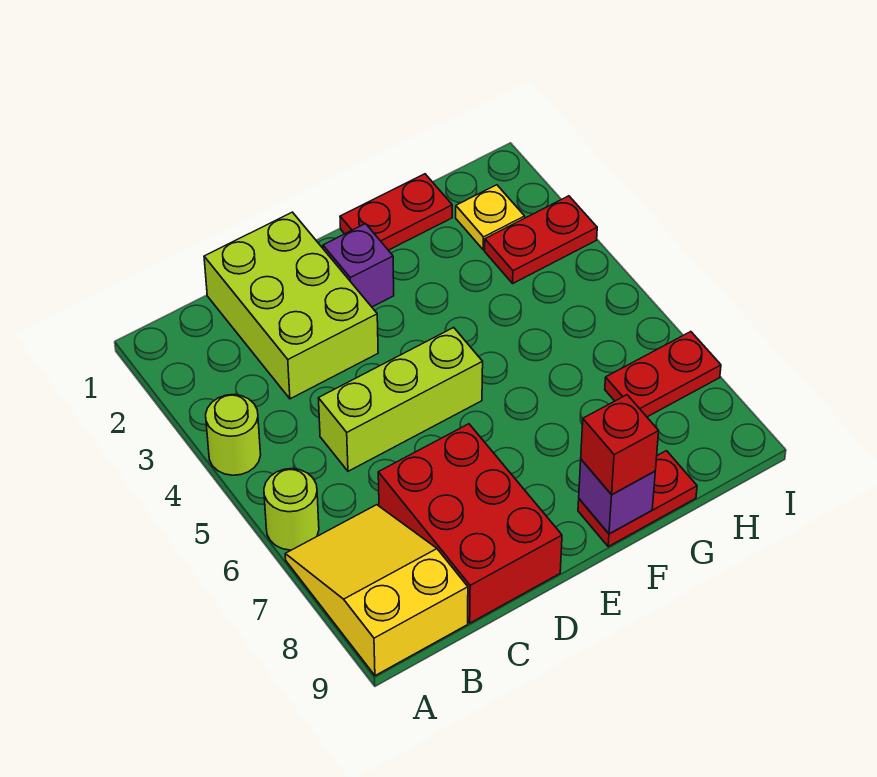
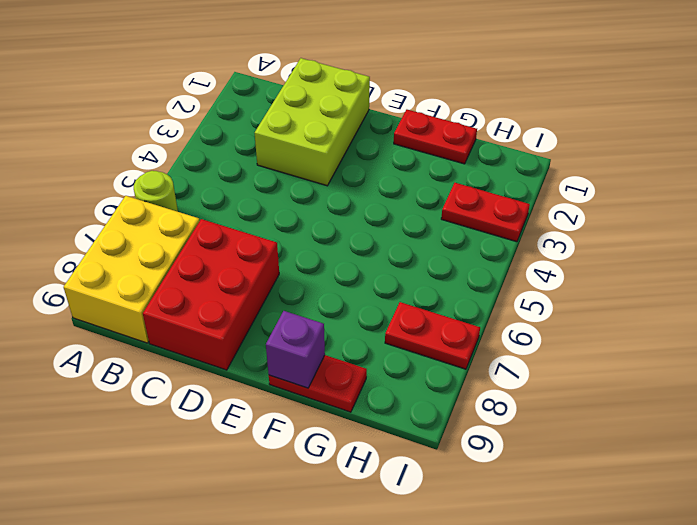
yellow brick A7:B9 level 1 -> yellow slope A7:B9 level 1 top 9
none -> lime round brick A4 level 1
none -> lime brick C5:E5 level 1
none -> purple brick E2 level 1

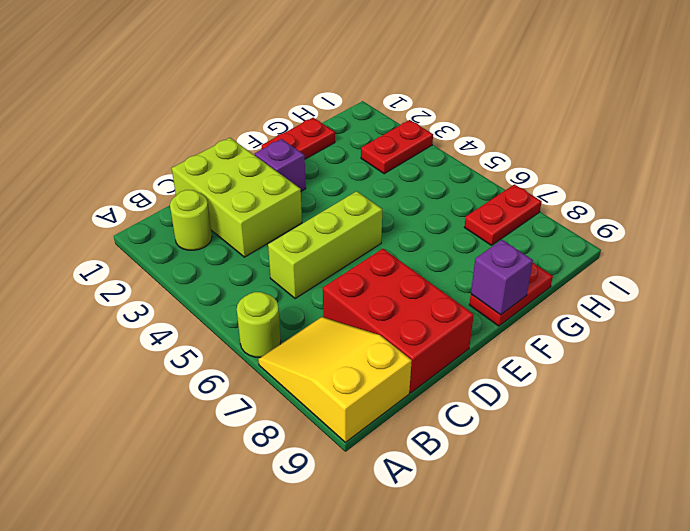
lime round brick B2 level 1 -> lime round brick A4 level 1
none -> yellow plate H2 level 1
none -> red brick F9 level 3

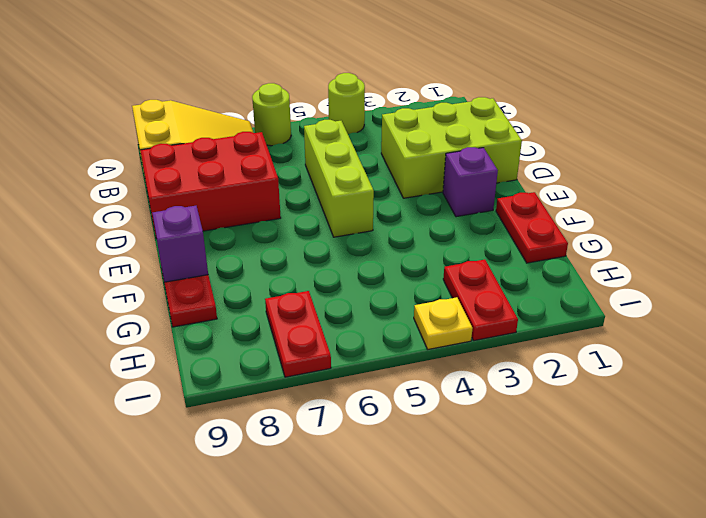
yellow plate I4 level 1 -> yellow plate H2 level 1
none -> red brick F9 level 3

